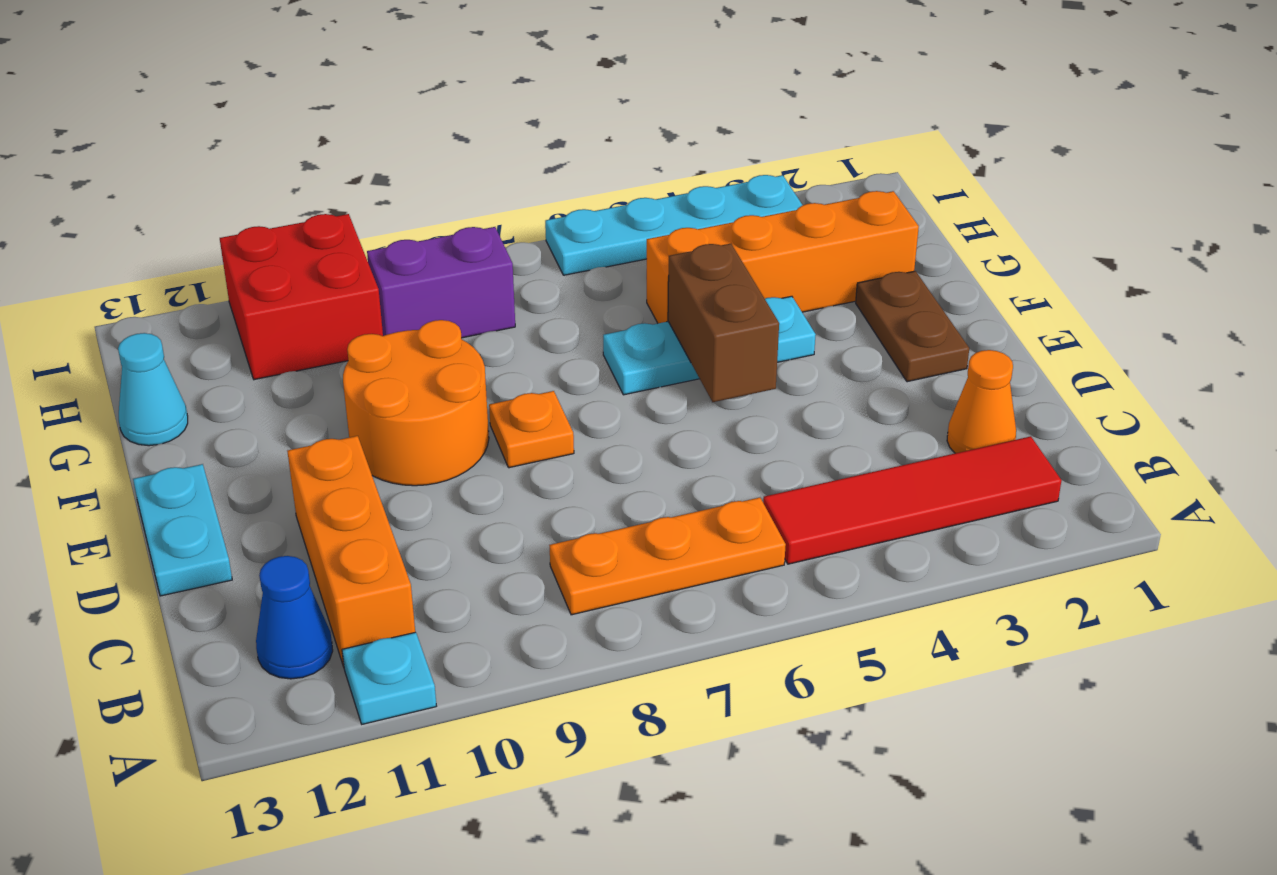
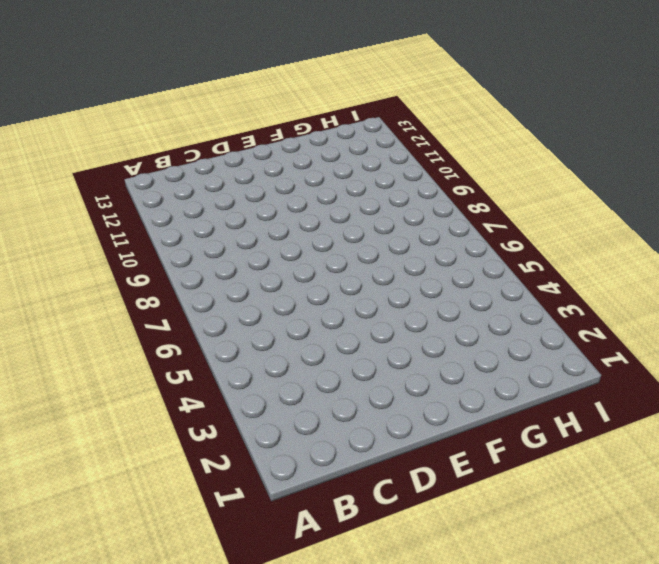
none -> cyan plate A11 level 1
none -> red tile B2:B5 level 1
none -> orange plate B6:B8 level 1

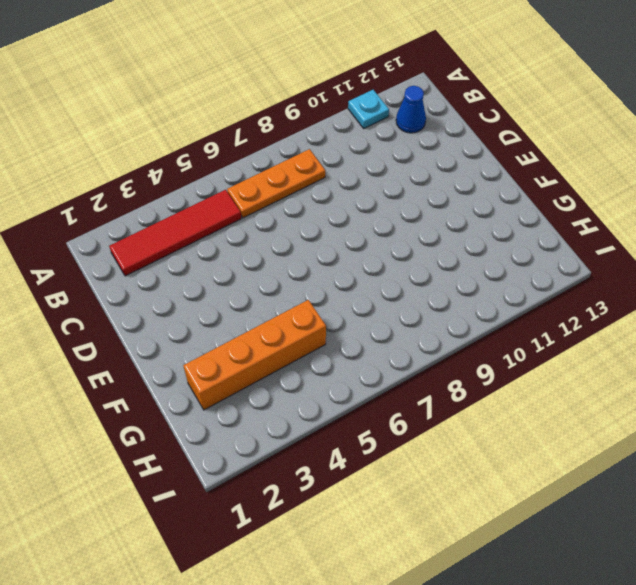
none -> orange brick B11:D11 level 1
none -> orange cone C2 level 1
none -> cyan plate D13:E13 level 1

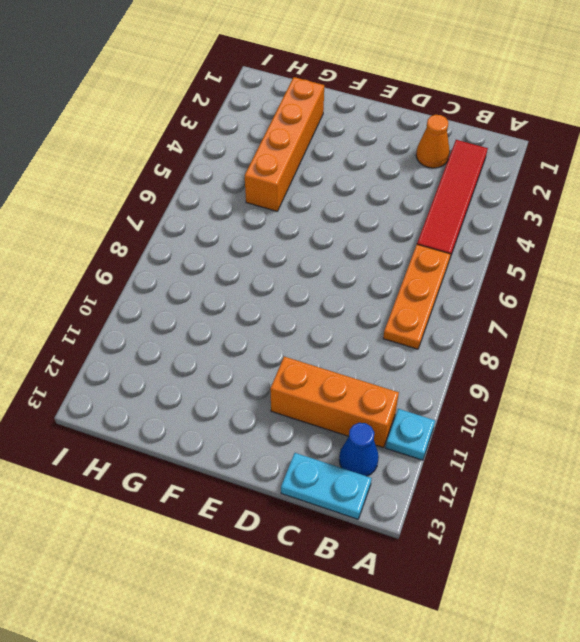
cyan plate B13:C13 level 1 -> cyan plate D13:E13 level 1
none -> brown plate E2:F2 level 1
none -> orange plate E8 level 1
none -> orange round brick E9:F10 level 1

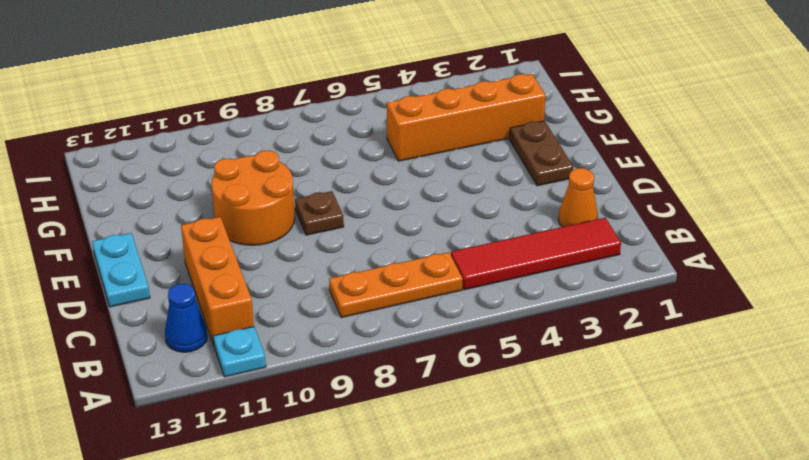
brown plate E8 level 1 -> orange plate E8 level 1
none -> cyan plate F4:F6 level 1
none -> cyan cone G13 level 1
none -> purple brick H8:H9 level 1

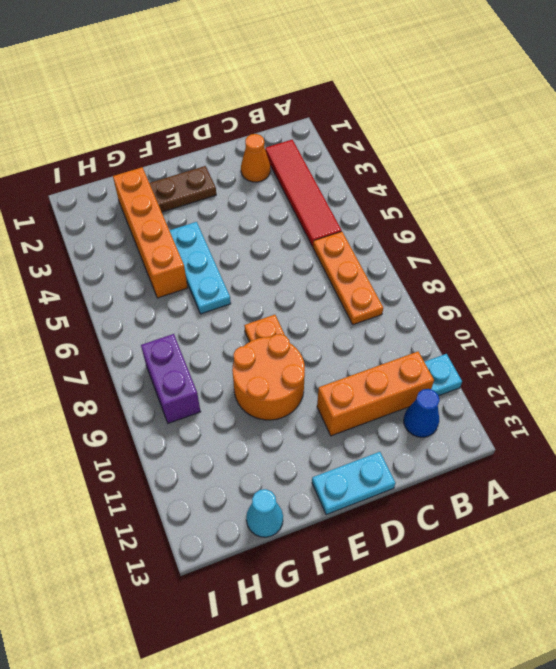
none -> red brick H10:I11 level 1
none -> cyan plate I3:I6 level 1
none -> brown brick E5:F5 level 2

